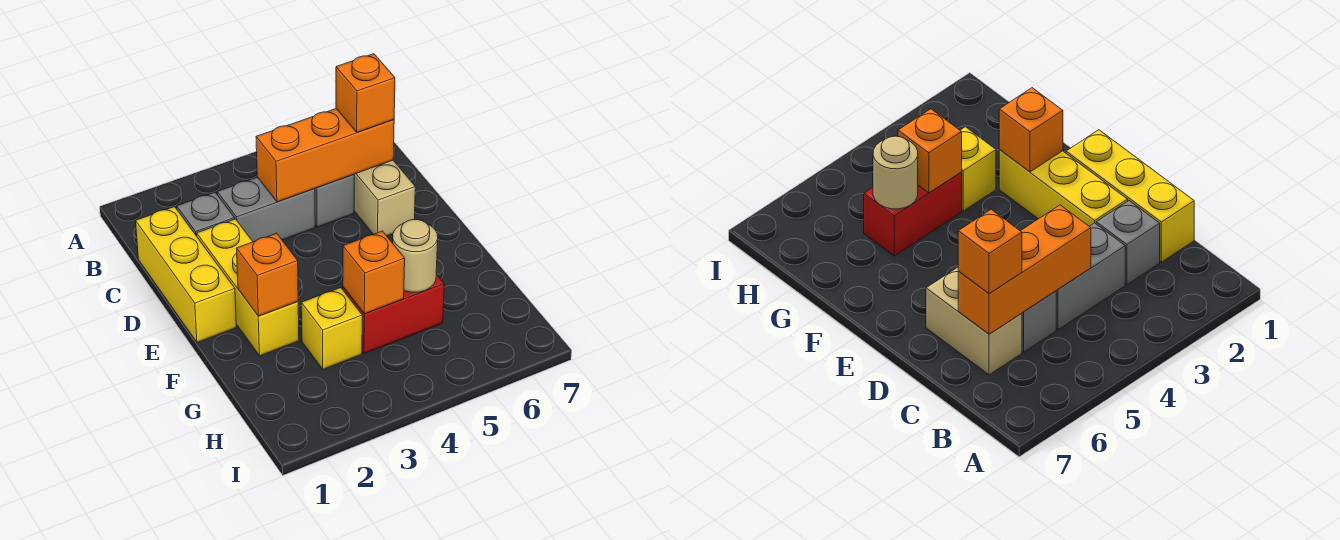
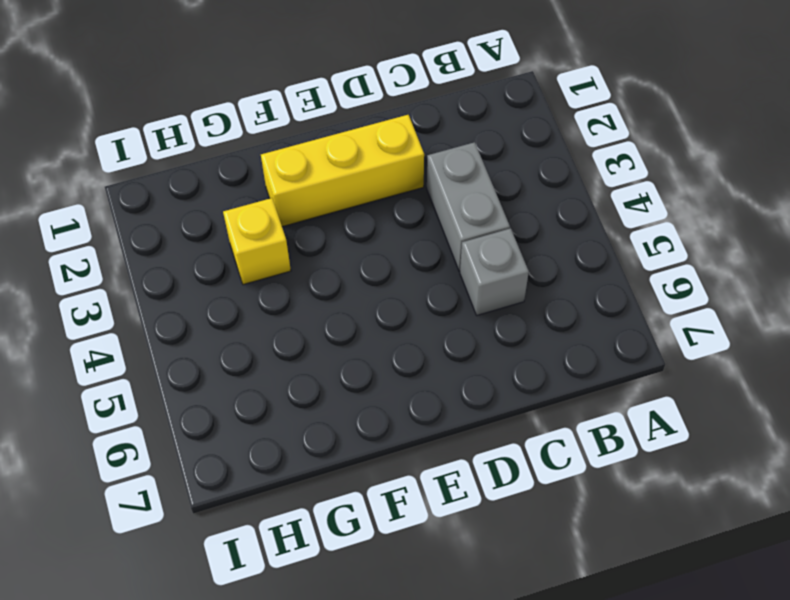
none -> yellow brick C1:E1 level 1
none -> grey brick C2 level 1
none -> tan brick C6:D6 level 1

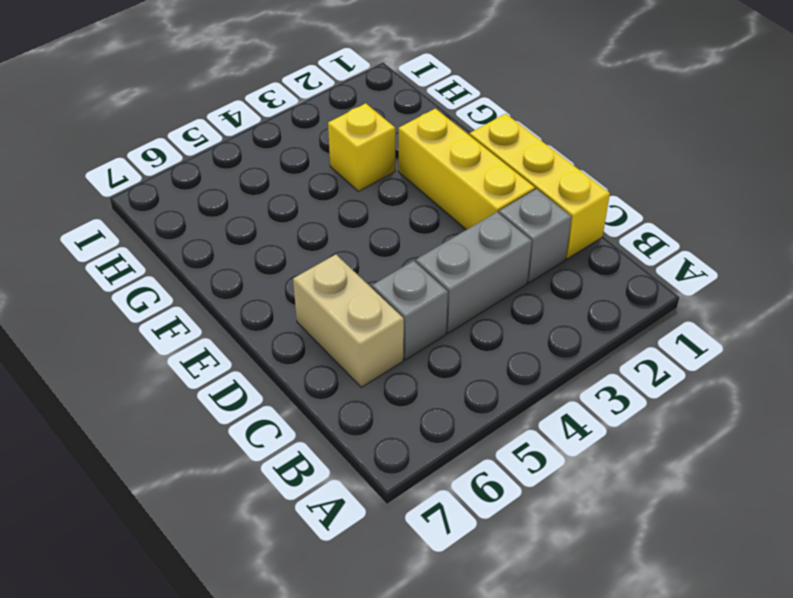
none -> red brick G4:G5 level 1
none -> orange brick C4:C6 level 2
none -> orange brick F2 level 2

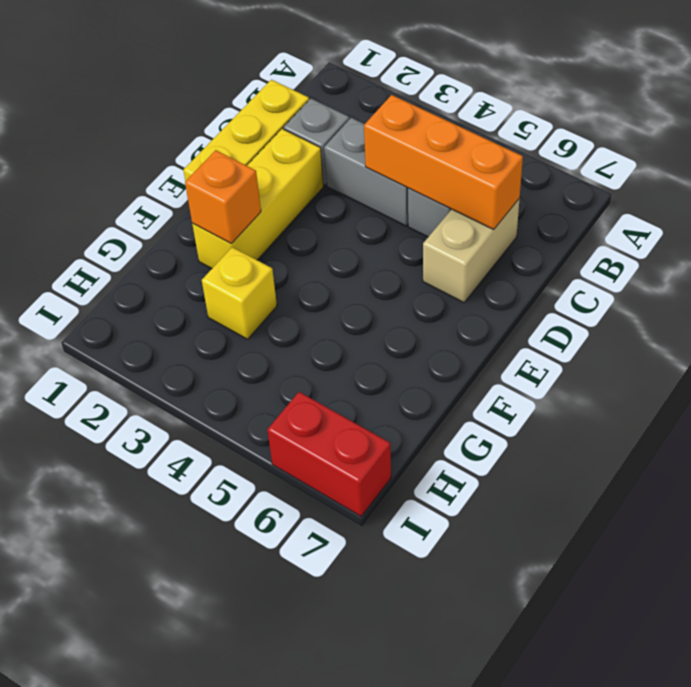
red brick I6:I7 level 1 -> red brick G4:G5 level 1
none -> orange brick G4 level 2
none -> tan round brick G5 level 2
none -> orange brick C6 level 3

